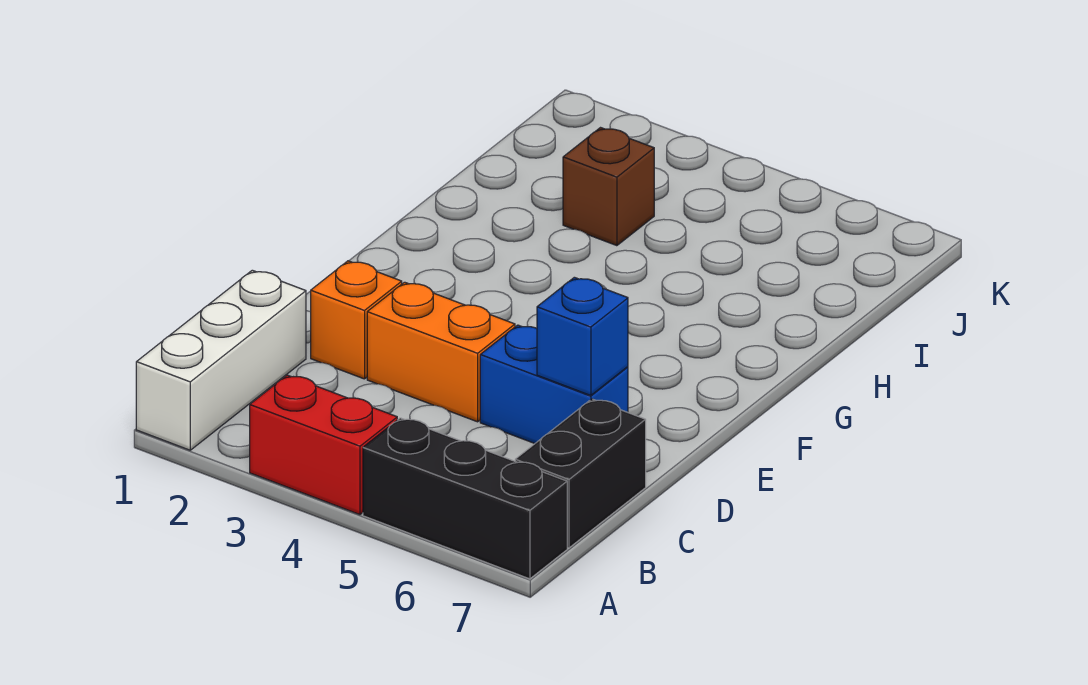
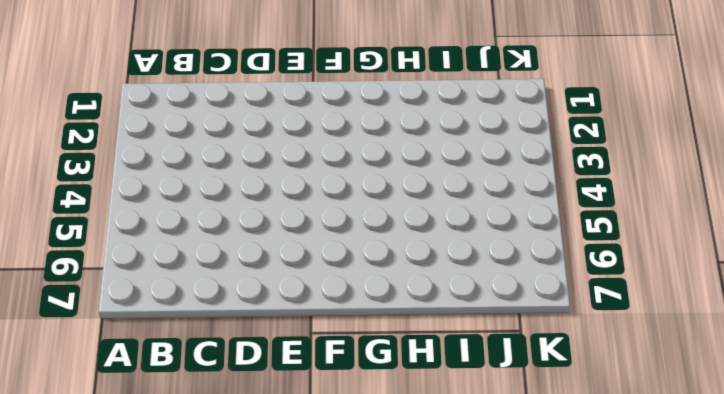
none -> white brick A1:C1 level 1
none -> red brick A3:A4 level 1

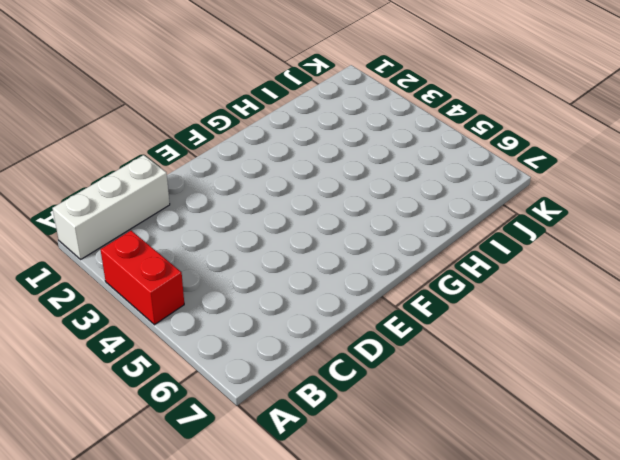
none -> black brick A5:A7 level 1
none -> black brick B7:C7 level 1

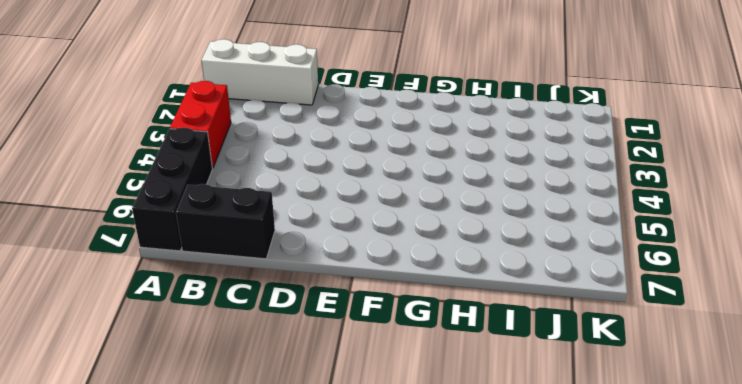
none -> orange brick D2 level 1
none -> orange brick D3:D4 level 1

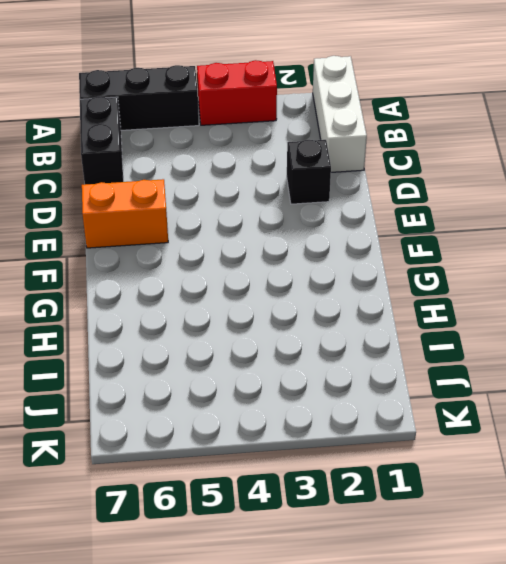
black brick D2 level 1 -> orange brick D2 level 1
orange brick E6:E7 level 1 -> orange brick D3:D4 level 1
none -> blue brick D5:D6 level 1
none -> brown brick I3 level 1

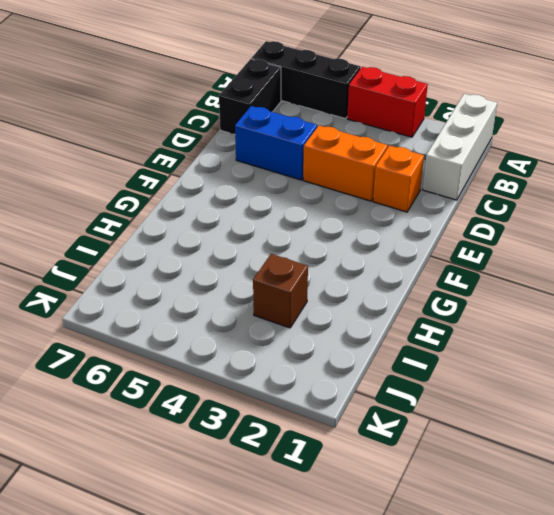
none -> blue brick D6 level 2

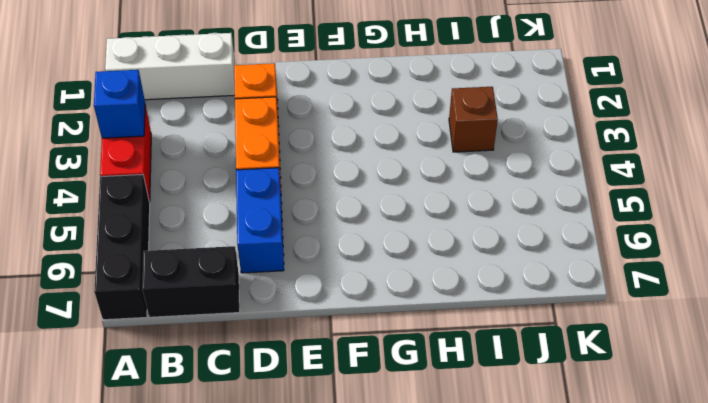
blue brick A3 level 2 -> blue brick D6 level 2

